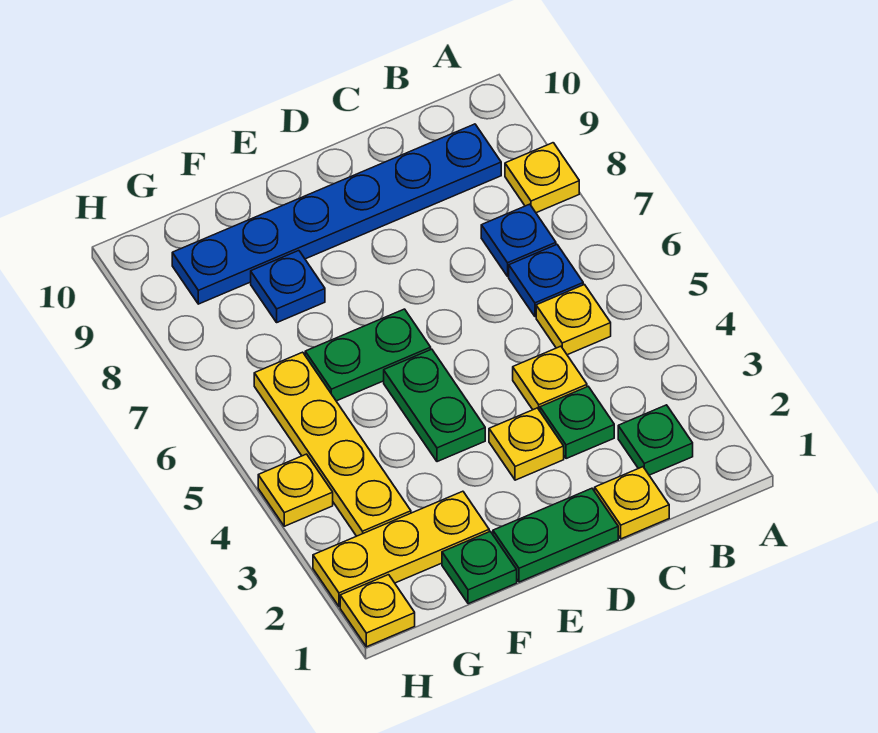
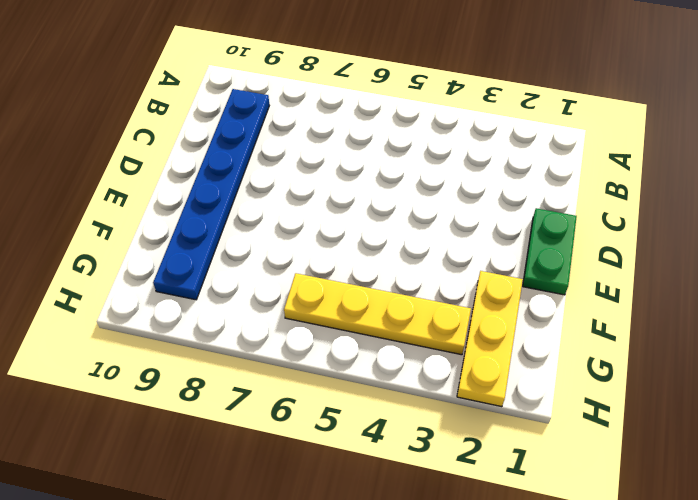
none -> yellow plate A8 level 1
none -> green plate B2 level 1
none -> yellow plate B5 level 1

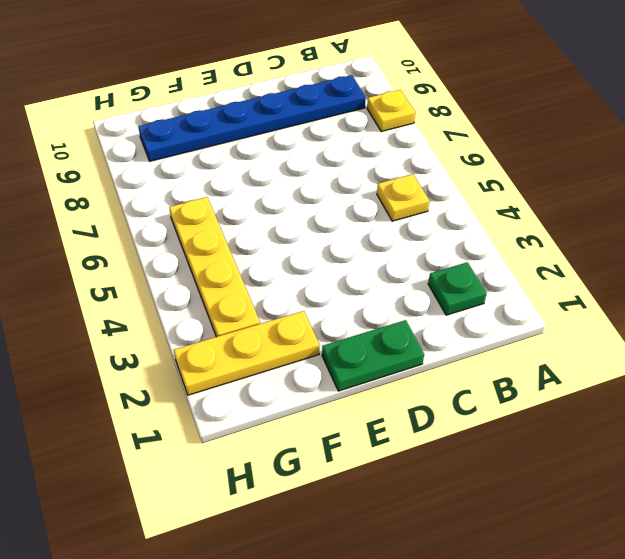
none -> blue plate B6 level 1
none -> blue plate B7 level 1
none -> yellow plate C1 level 1

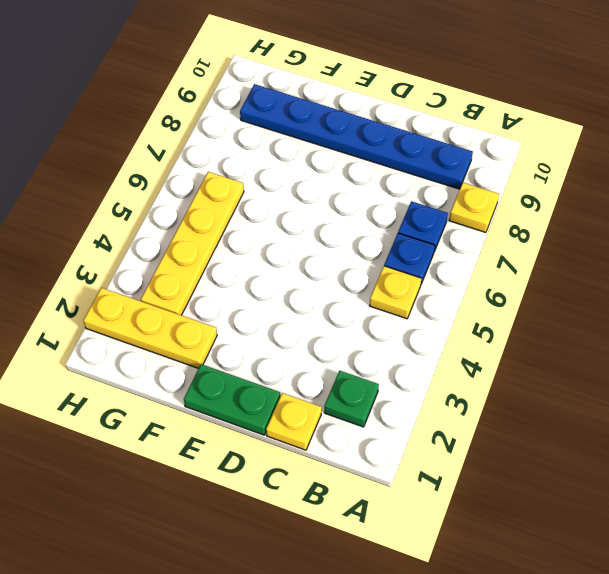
none -> green plate C3 level 1
none -> yellow plate C4 level 1
none -> yellow plate D3 level 1

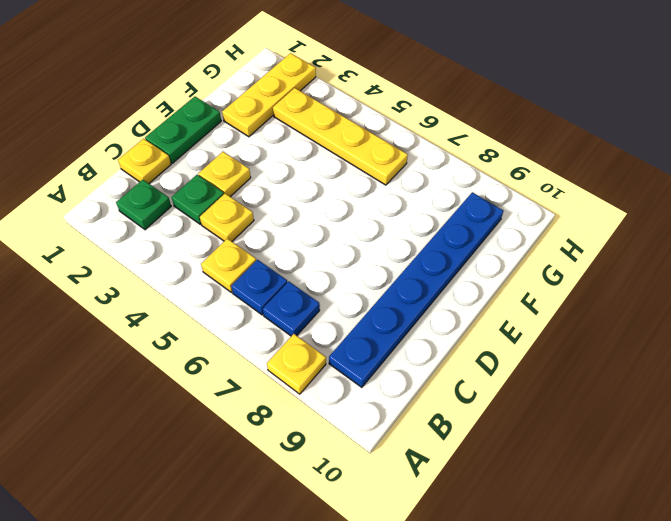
none -> green plate E4:E5 level 1
none -> green plate E6:F6 level 1
none -> green plate F1 level 1

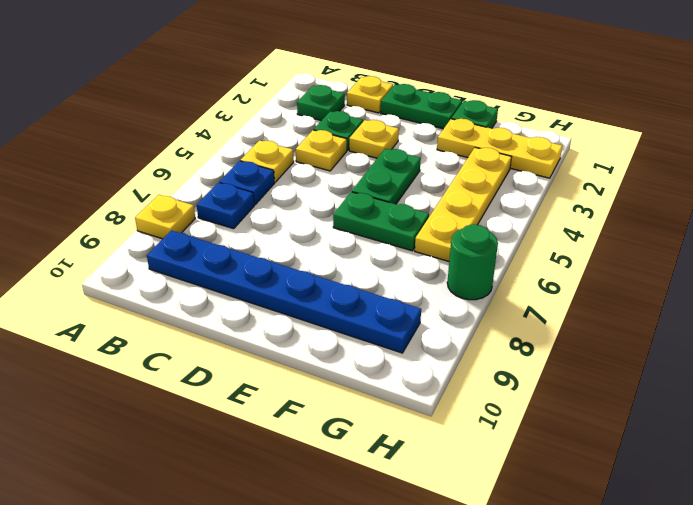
green round brick H7 level 1 -> none
none -> blue plate F8 level 1
none -> yellow plate H1 level 1
none -> yellow plate H4 level 1

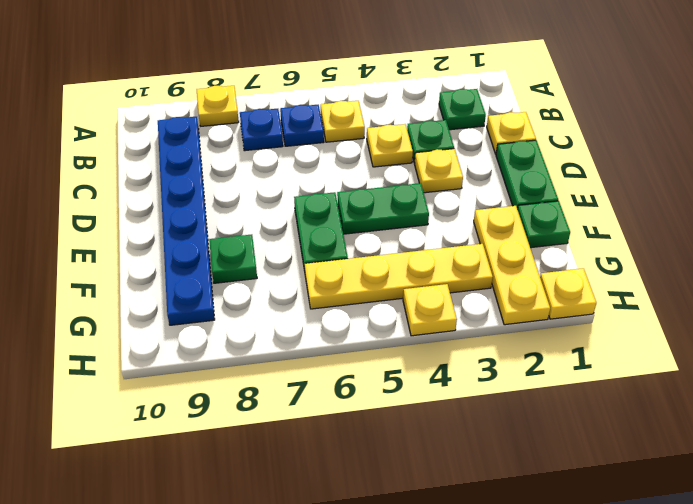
green plate F8 level 1 -> blue plate F8 level 1

